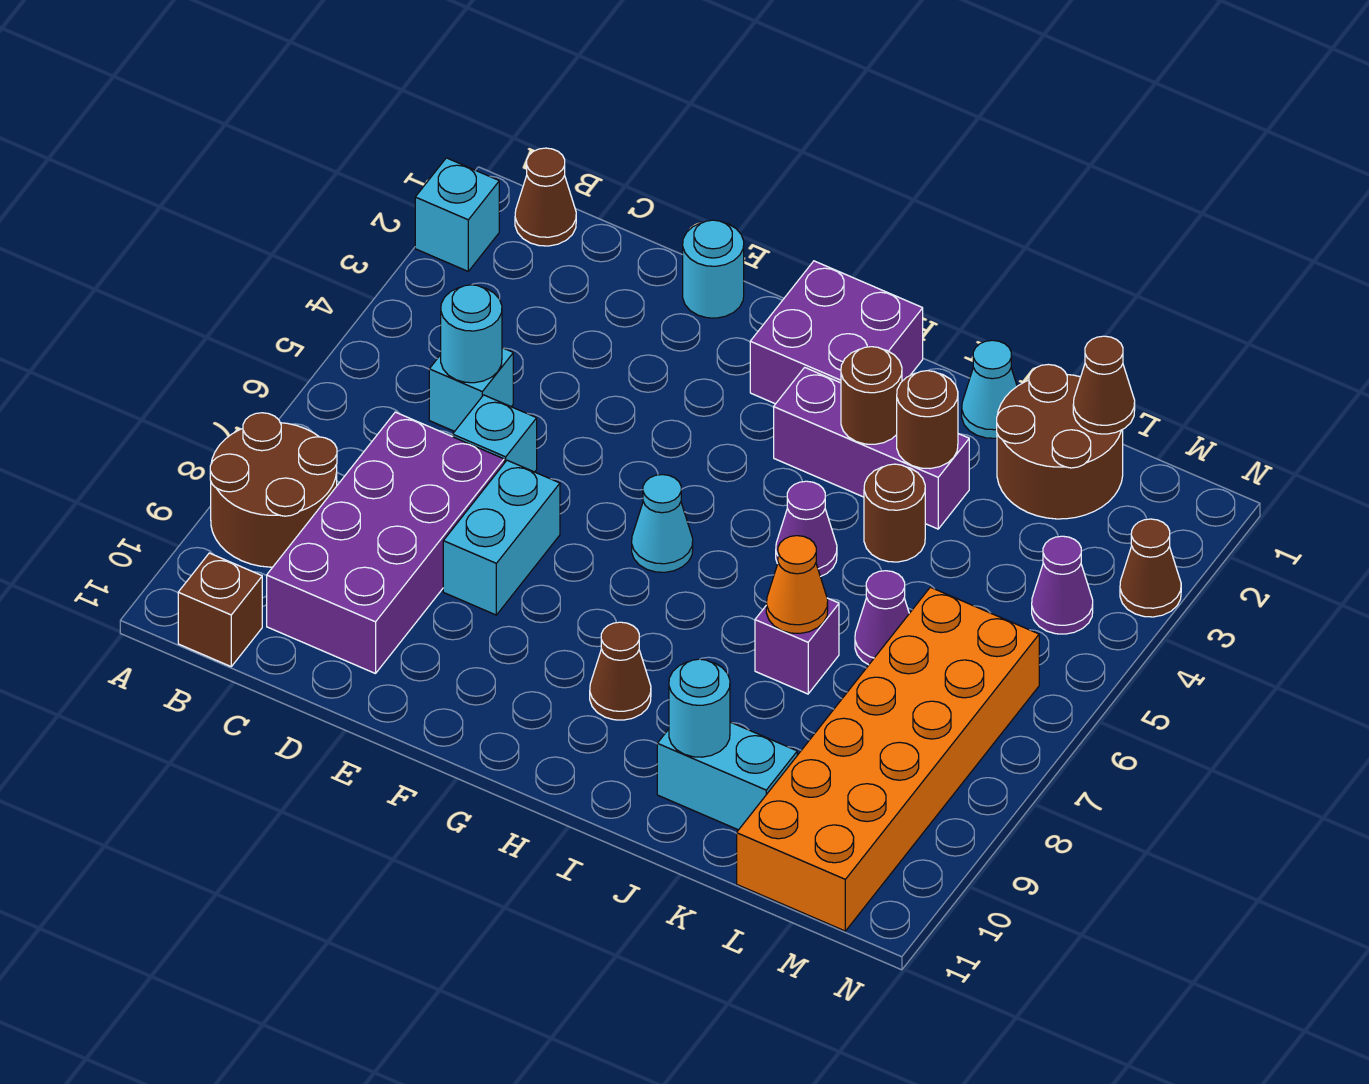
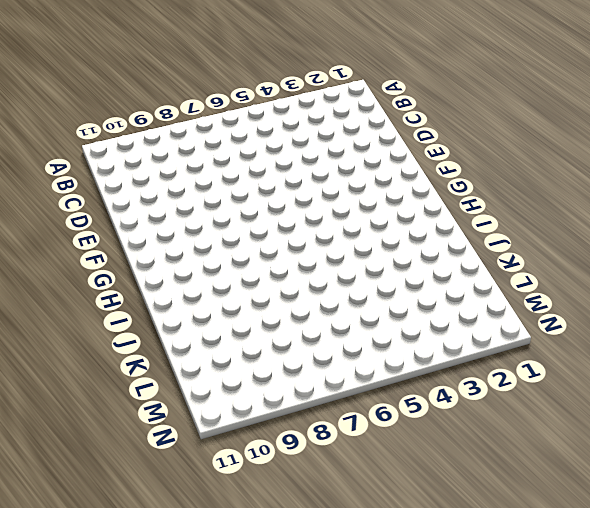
none -> cyan brick A2 level 1
none -> brown round brick A8:B9 level 1
none -> brown cone B1 level 1

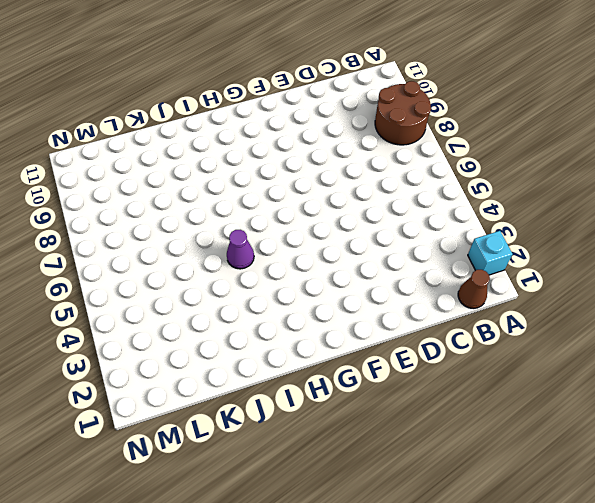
none -> brown brick B11 level 1
none -> cyan brick C5 level 1
none -> purple brick C7:D10 level 1

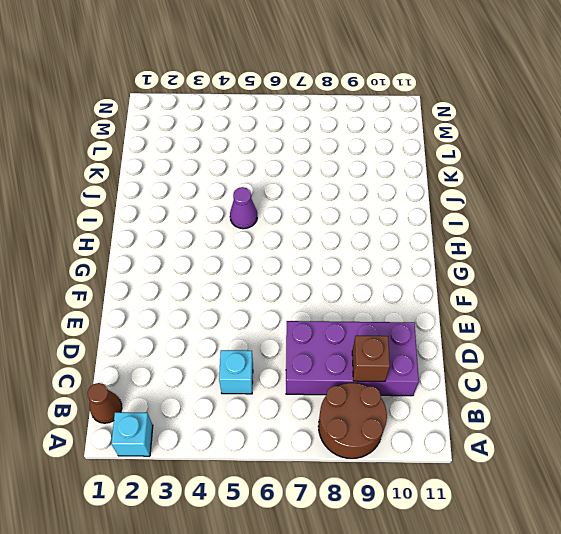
brown brick C9 level 2 -> brown brick B11 level 1
none -> cyan brick D6 level 1
none -> cyan round brick E1 level 1
none -> cyan brick E7:E8 level 1

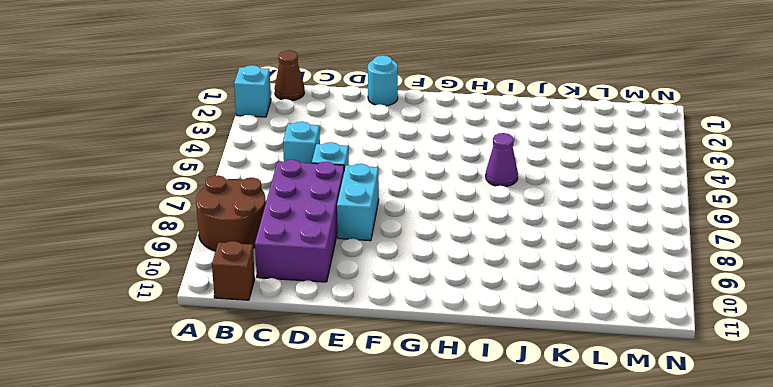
none -> purple brick G1:H2 level 1
none -> cyan cone G6 level 1
none -> purple brick H3:J3 level 1

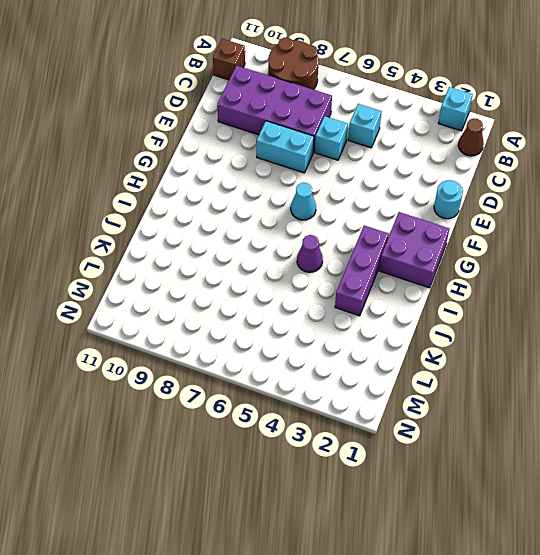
none -> brown cone H9 level 1
none -> cyan cone J1 level 1
none -> brown round brick J4 level 1

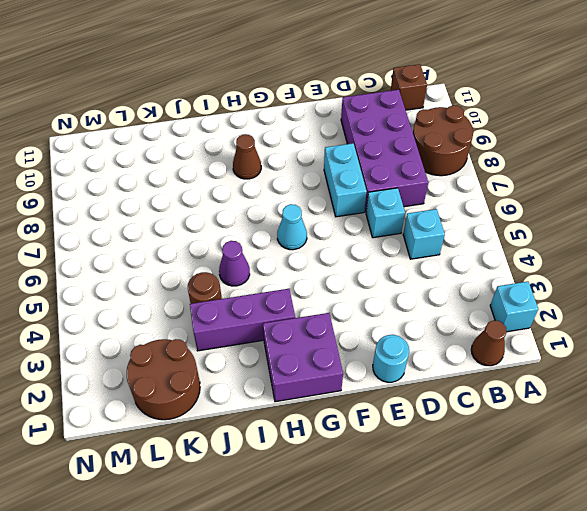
none -> cyan cone J1 level 1
none -> purple brick J7 level 1
none -> cyan brick J10:K10 level 1

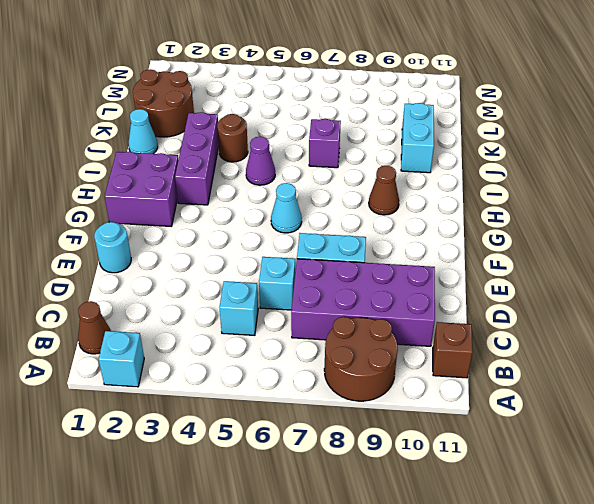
none -> purple cone K6 level 1
none -> orange brick L6:M11 level 1
none -> purple cone M4 level 1

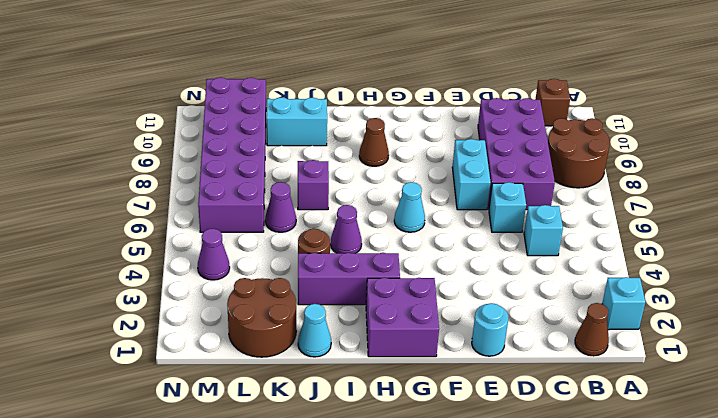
purple brick L6:M11 level 1 -> orange brick L6:M11 level 1
none -> brown cone N3 level 1
none -> cyan round brick C5 level 2
none -> brown round brick I3 level 2

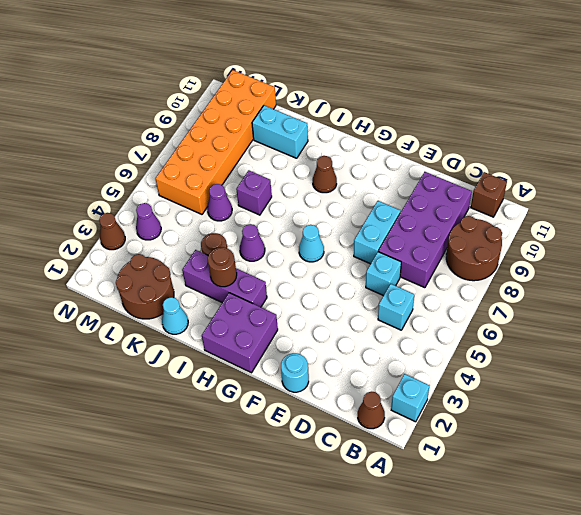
none -> cyan round brick C5 level 2
none -> brown round brick J3 level 2
none -> orange cone J7 level 2

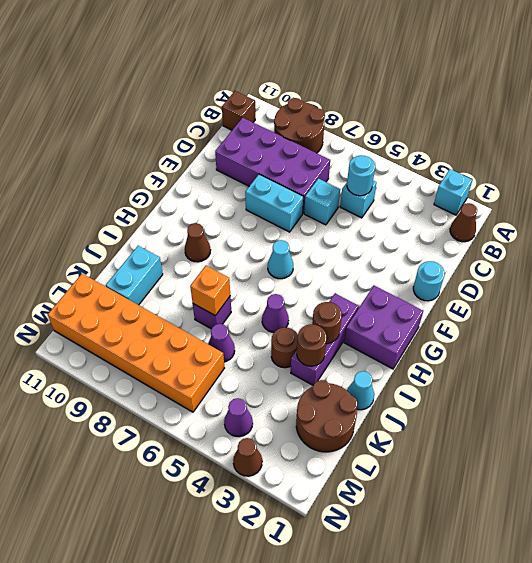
orange brick J7 level 2 -> orange cone J7 level 2
none -> cyan round brick J10 level 2
none -> brown cone L1 level 2

